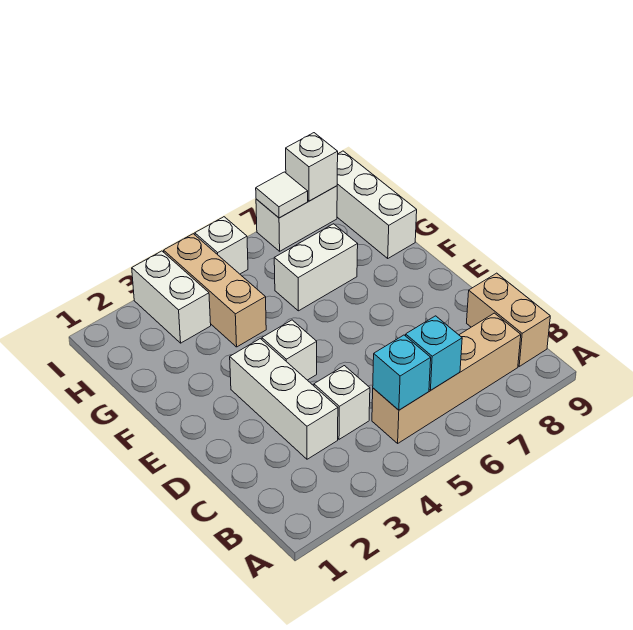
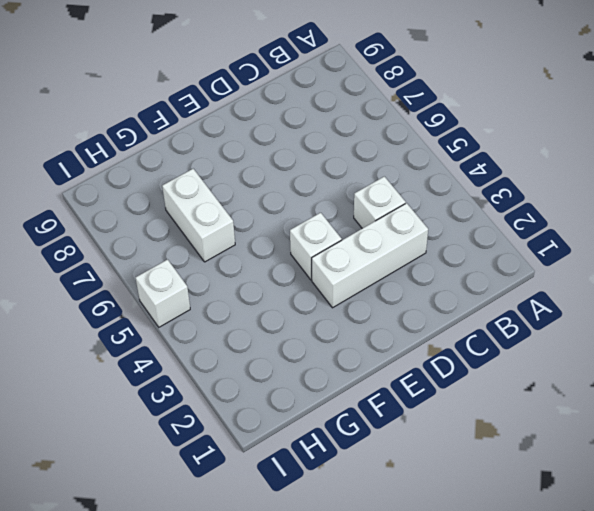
none -> tan brick B5:B8 level 1
none -> tan brick B9:C9 level 1
none -> tan brick G4:I4 level 1

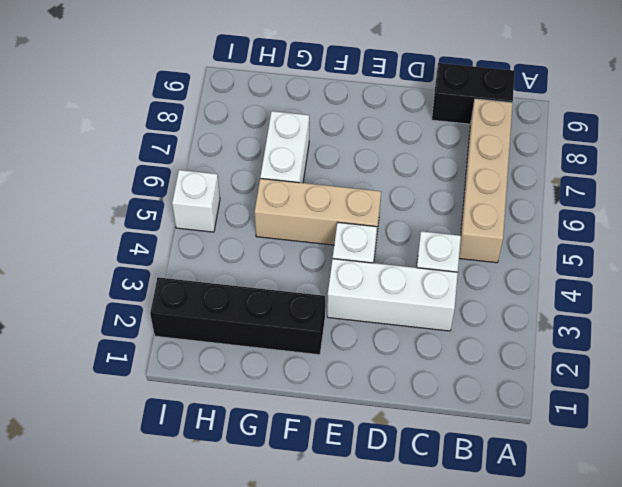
black brick B9:C9 level 1 -> tan brick B9:C9 level 1
tan brick E5:G5 level 1 -> tan brick G4:I4 level 1
black brick F2:I2 level 1 -> none
none -> white brick G9:I9 level 1
none -> white brick H3:I3 level 1
none -> white brick I7:I8 level 1

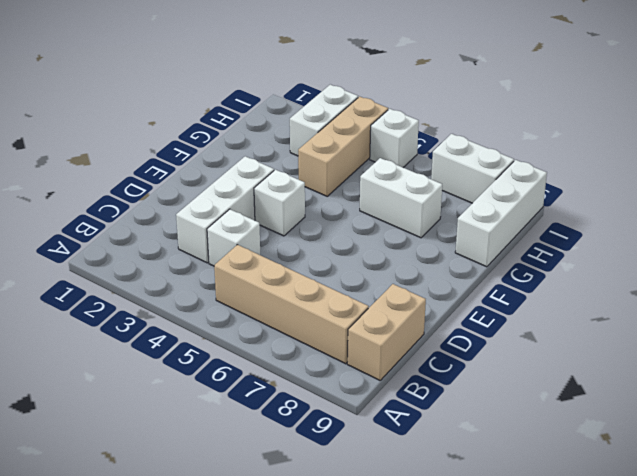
none -> cyan brick B5 level 2
none -> cyan brick B6 level 2
none -> white tile I7 level 2

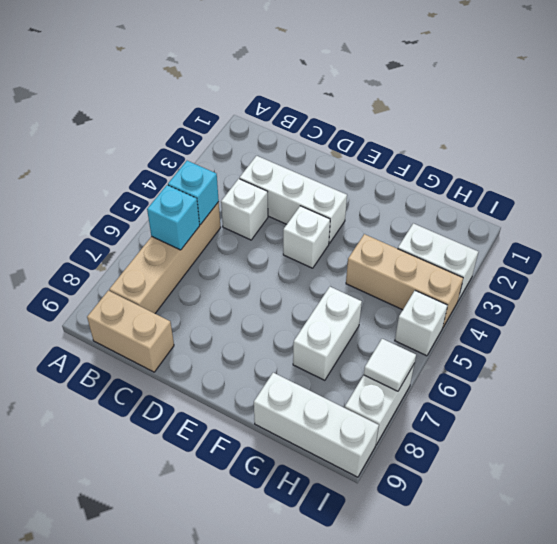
none -> white brick I8 level 2

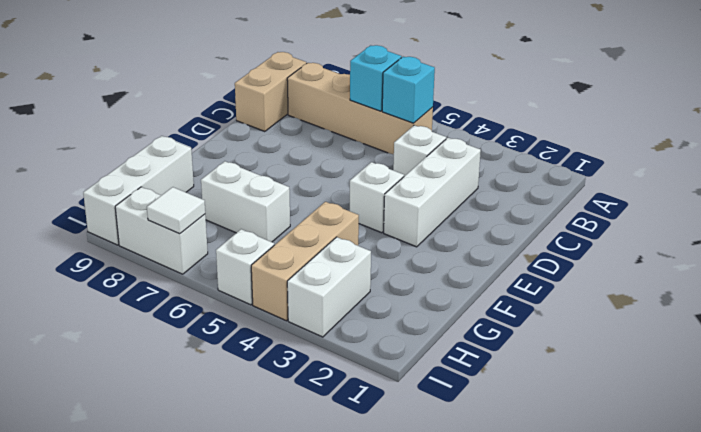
none -> white brick I8 level 2

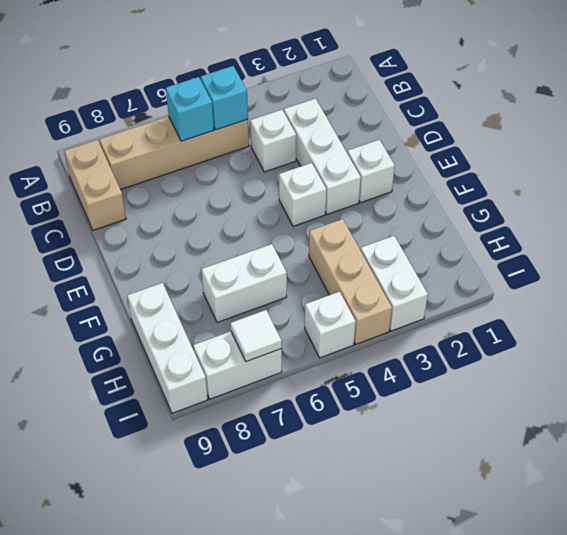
white brick E2 level 1 -> white brick I8 level 2

